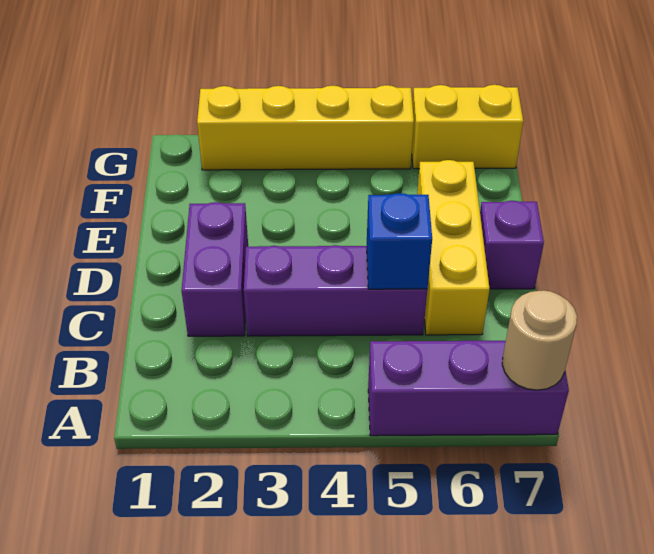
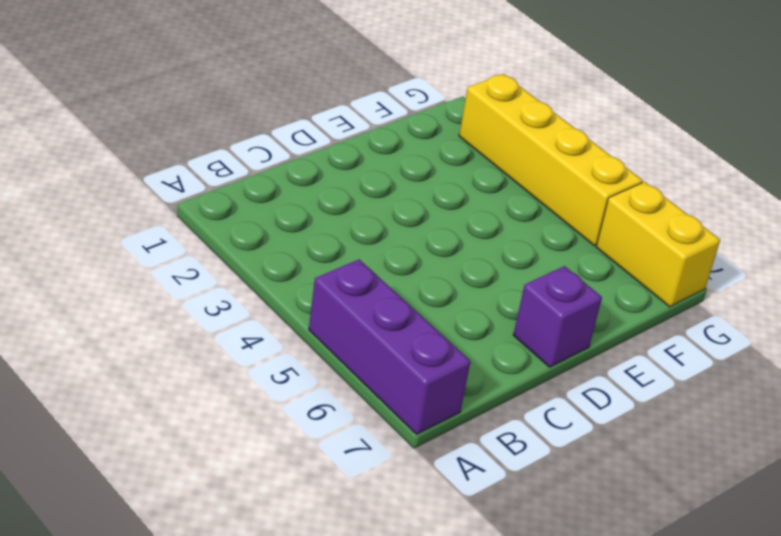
none -> purple brick C2:D2 level 1
none -> purple brick C3:C5 level 1

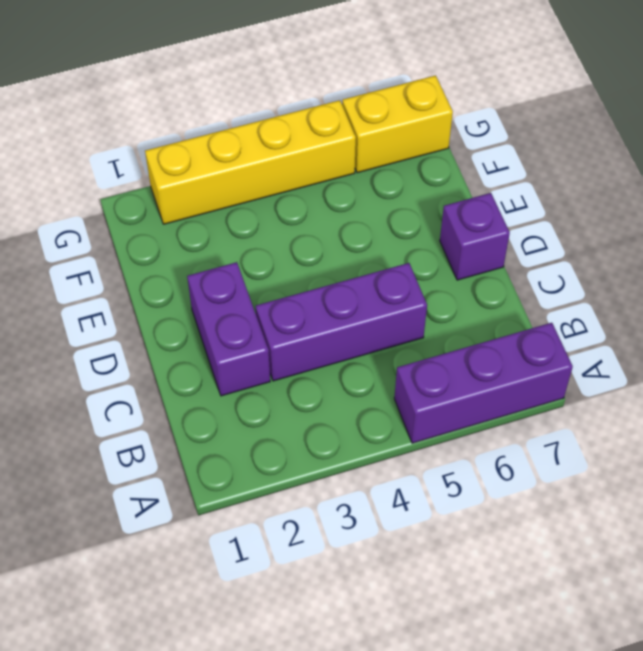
none -> yellow brick C6:E6 level 1
none -> tan round brick A7 level 2

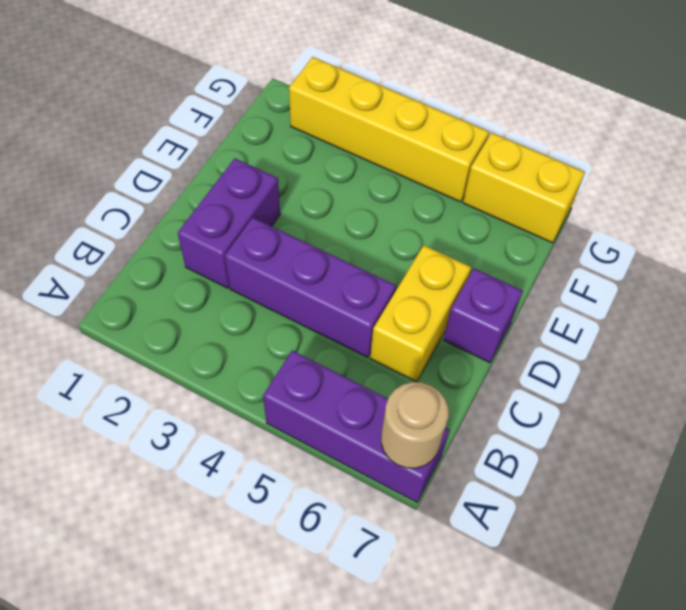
yellow brick C6:D6 level 1 -> yellow brick C6:E6 level 1
none -> blue brick C5 level 2

